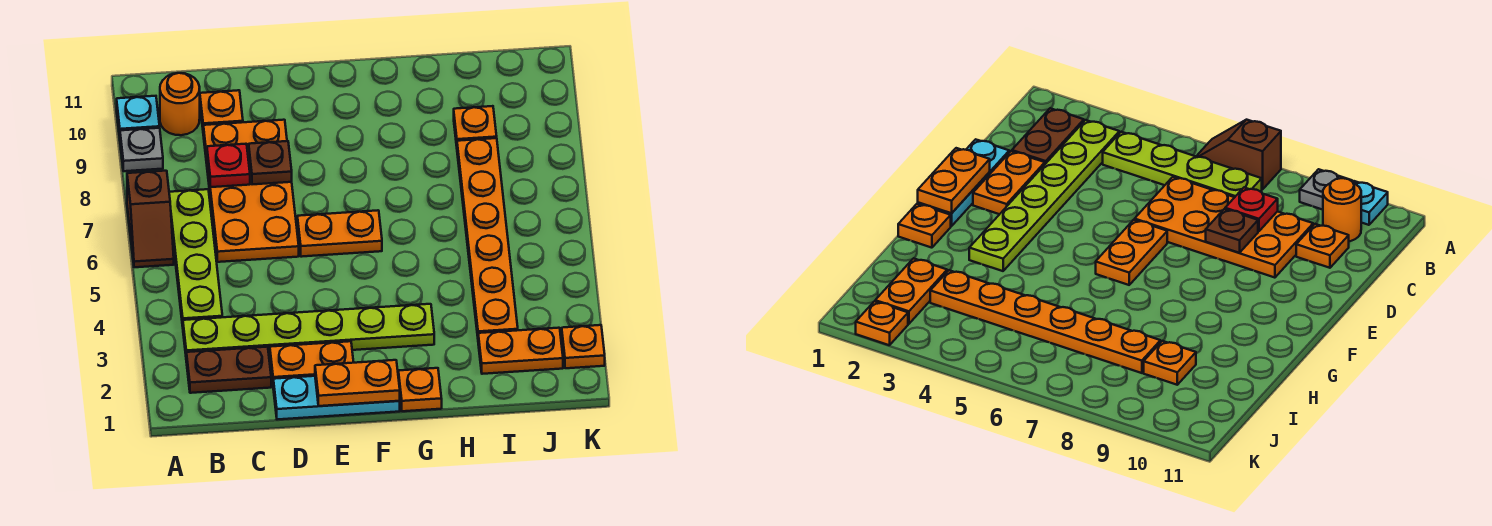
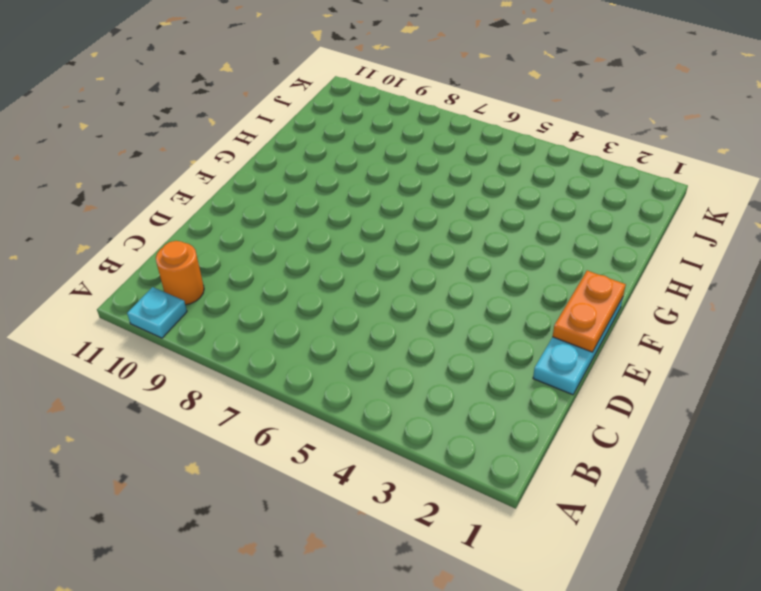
none -> brown slope A6:A7 level 1 top 7
none -> grey plate A9 level 1
none -> brown plate B2:C2 level 1

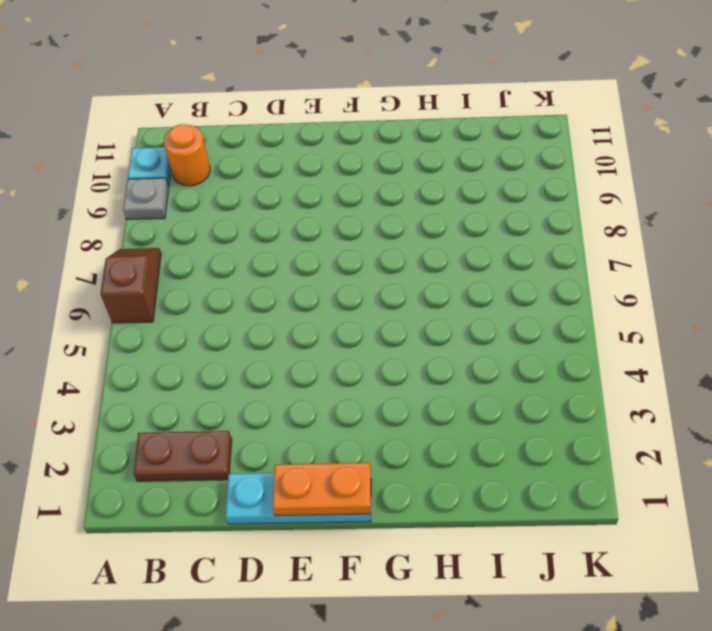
brown slope A6:A7 level 1 top 6 -> brown slope A6:A7 level 1 top 7
none -> lime plate B3:G3 level 1
none -> lime plate B4:B7 level 1
none -> orange plate C6:D9 level 1

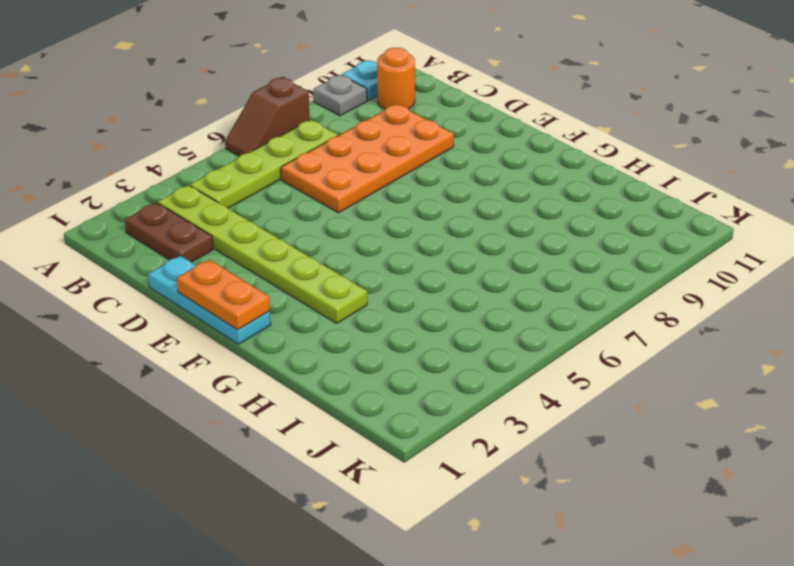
none -> orange plate C10 level 1
none -> orange plate D2:E2 level 1
none -> orange plate E6:F6 level 1

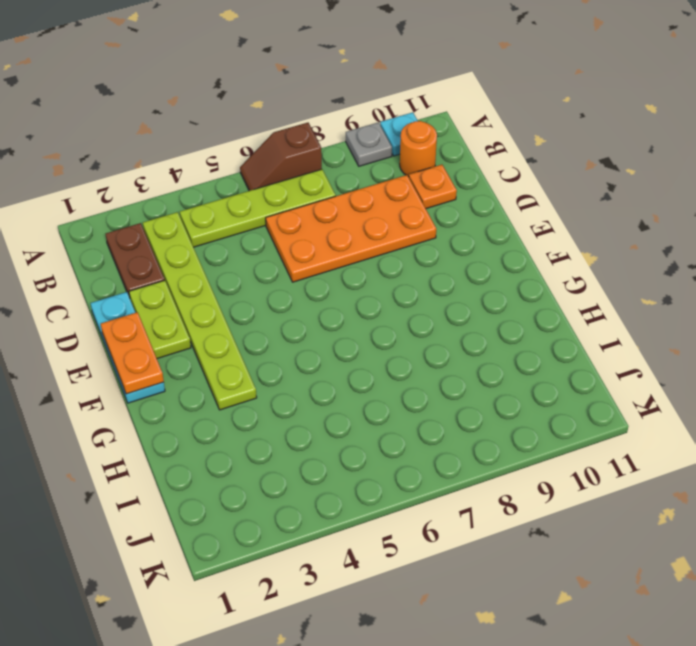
lime plate D2:E2 level 1 -> orange plate D2:E2 level 1
none -> orange plate E6:F6 level 1
none -> orange plate G1 level 1
none -> orange plate I2:J2 level 1

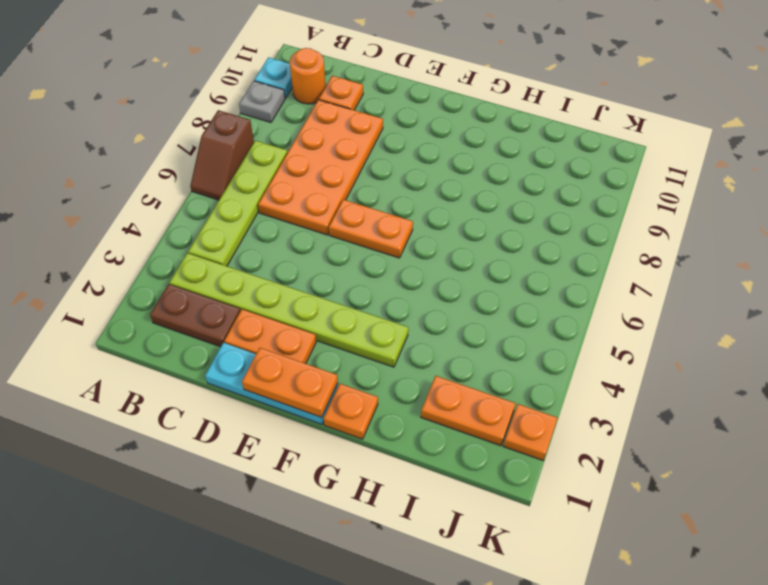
none -> orange plate I3:I8 level 1
none -> orange plate I9 level 1
none -> red plate C8 level 2

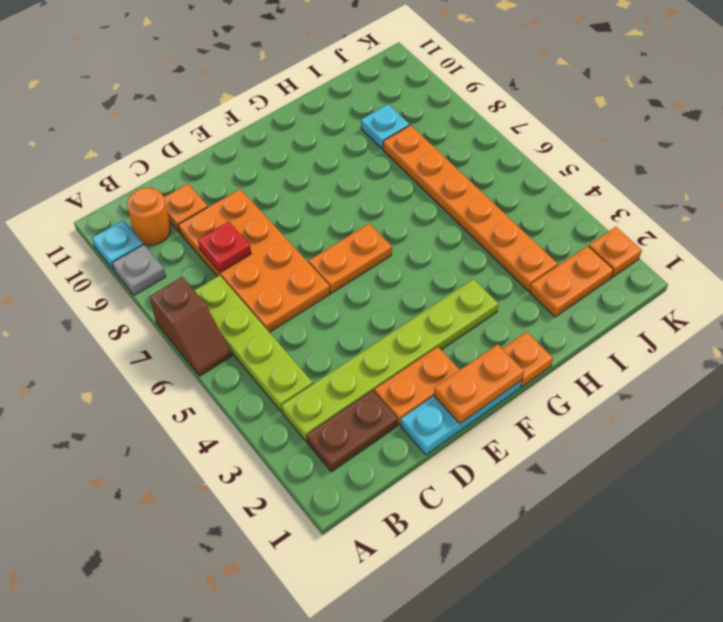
cyan plate I9 level 1 -> orange plate I9 level 1
none -> brown plate D8 level 2

